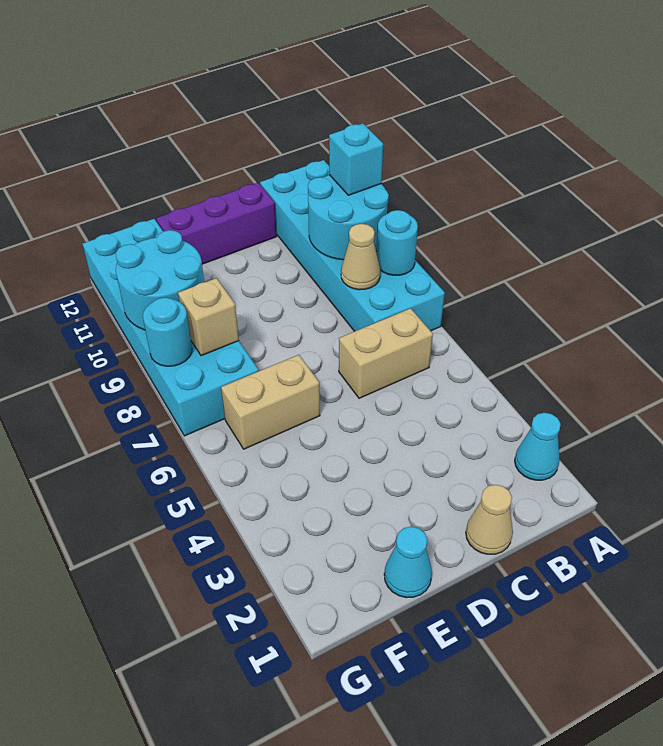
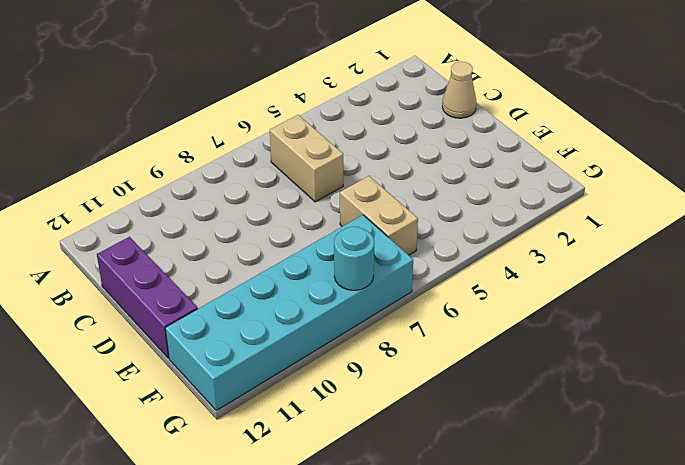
none -> cyan cone A2 level 1
none -> cyan brick A7:B12 level 1
none -> cyan cone E1 level 1

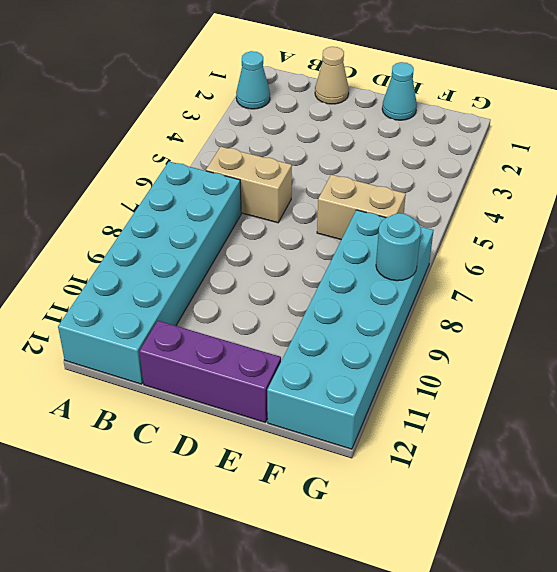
none -> cyan round brick A8 level 2
none -> cyan round brick A9:B10 level 2
none -> tan cone B8 level 2

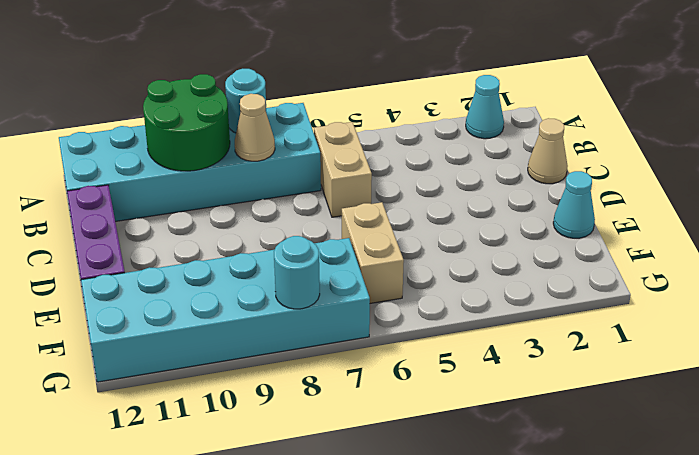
green round brick A9:B10 level 2 -> cyan round brick A9:B10 level 2
none -> tan brick F8 level 2
none -> cyan round brick F9:G10 level 2
none -> cyan brick A10 level 3

